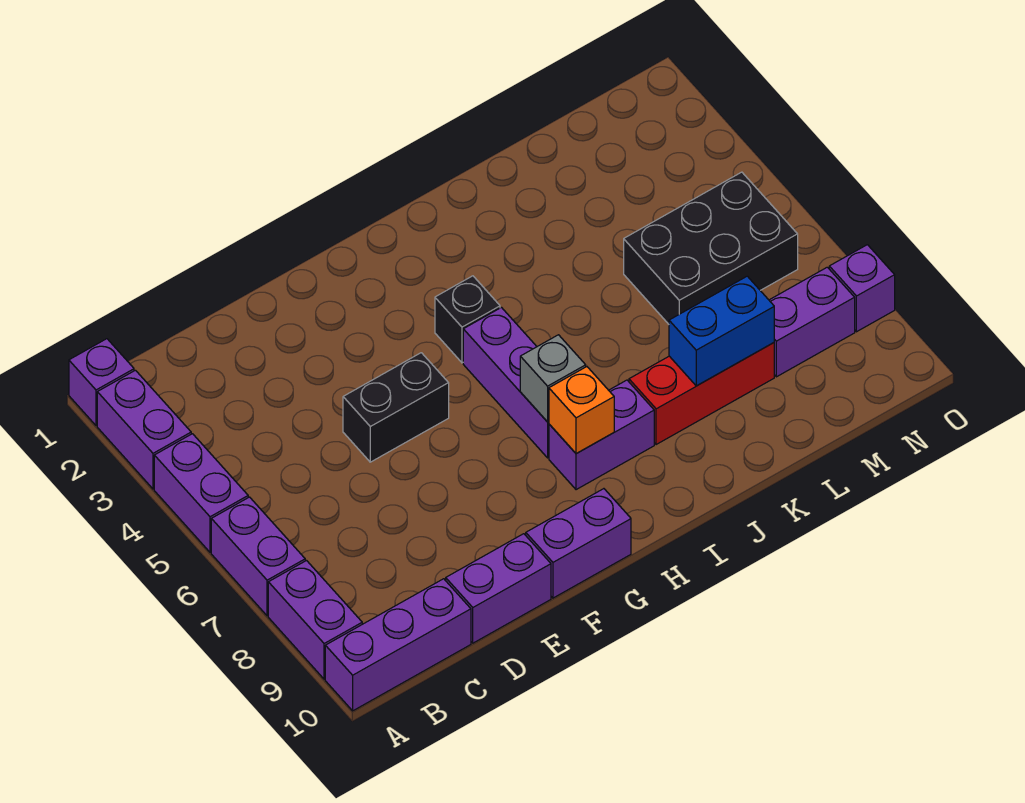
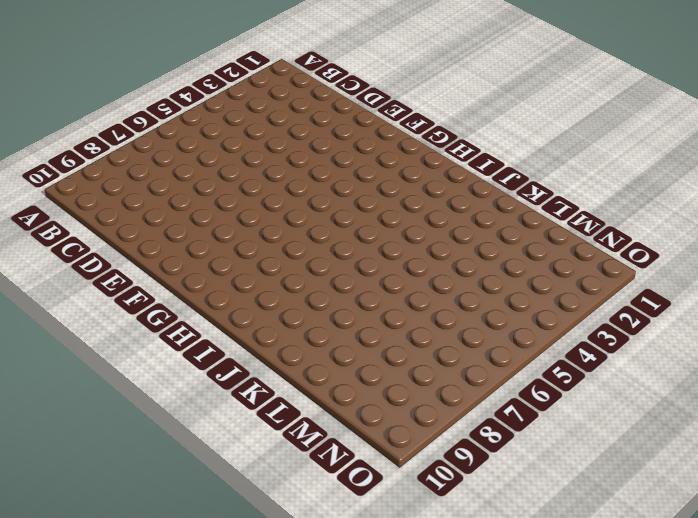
none -> purple brick A1 level 1
none -> purple brick A2:A3 level 1
none -> purple brick A4:A5 level 1

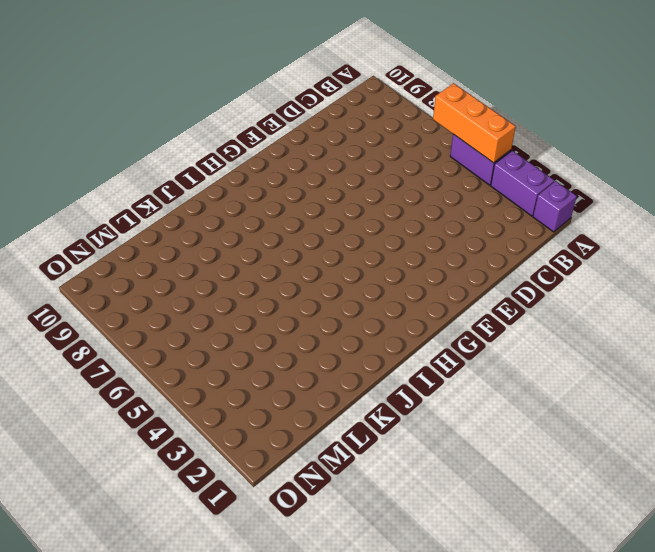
orange brick A4:A6 level 2 -> none
none -> purple brick A6:A7 level 1
none -> purple brick A8:A9 level 1
none -> purple brick A10:C10 level 1

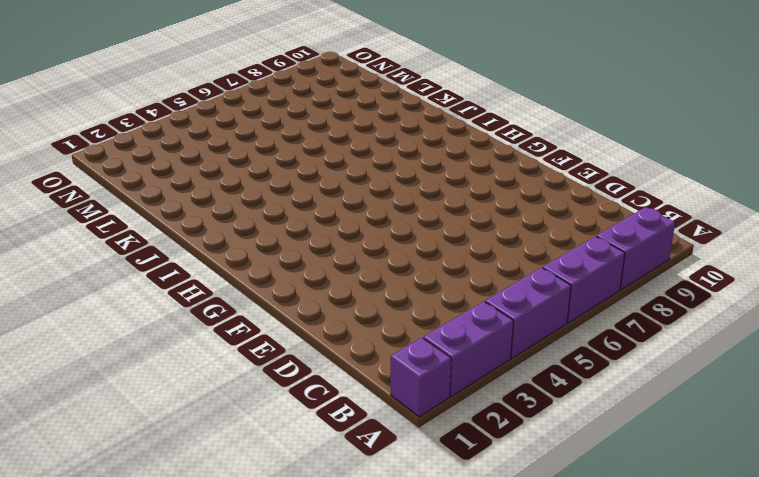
none -> purple brick A10:C10 level 1
none -> purple brick D10:E10 level 1
none -> black brick E5:F5 level 1

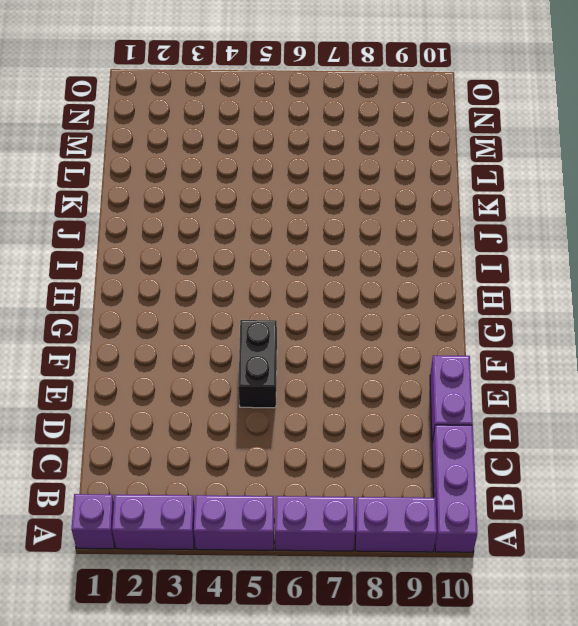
none -> purple brick F10:G10 level 1
none -> black brick H4 level 1
none -> purple brick H5:H7 level 1

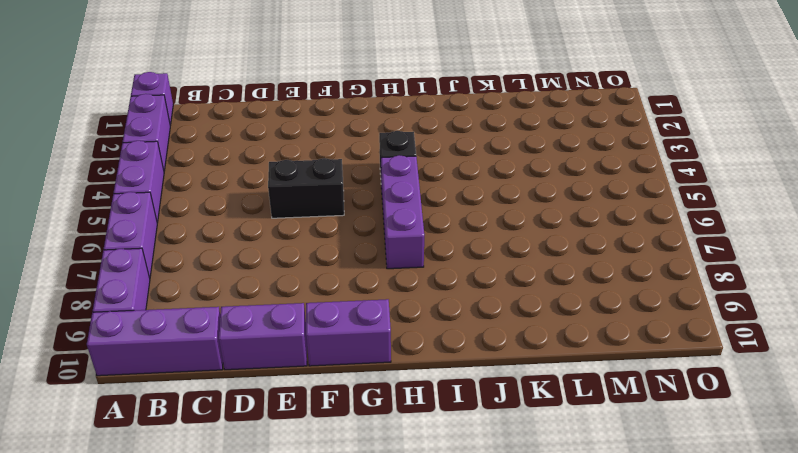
none -> purple brick H8:I8 level 1
none -> red brick J8:L8 level 1
none -> black brick L5:N6 level 1

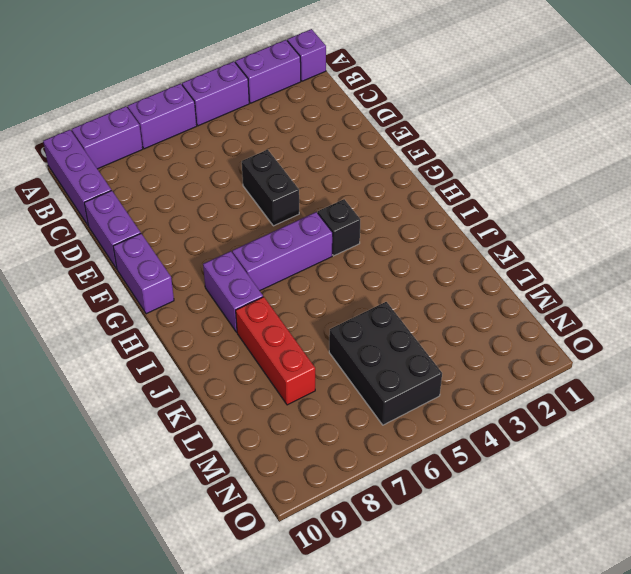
none -> purple brick M8:N8 level 1
none -> purple brick O8 level 1
none -> grey brick H7 level 2

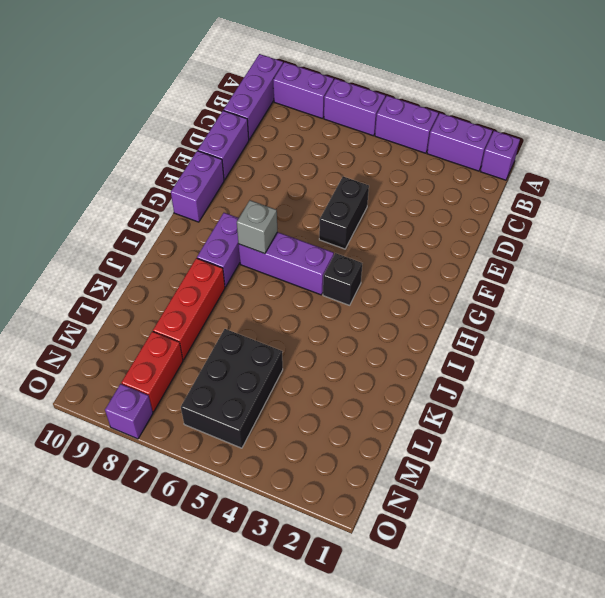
red brick M8:N8 level 1 -> purple brick M8:N8 level 1
none -> orange brick H8 level 2
none -> blue brick K8:L8 level 2

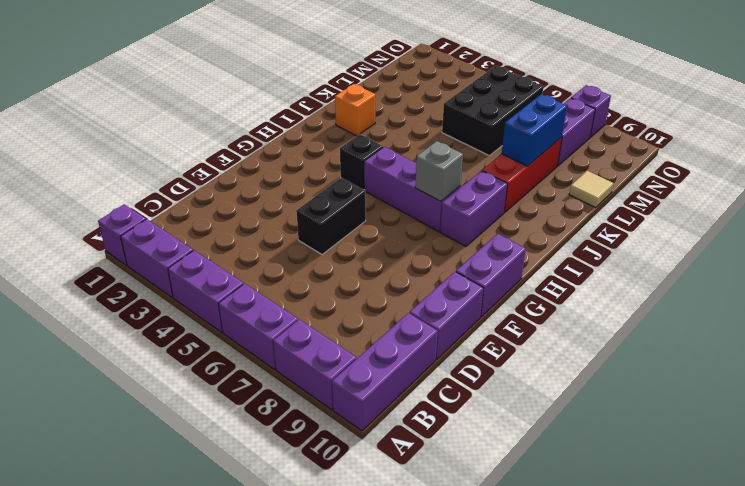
orange brick J2 level 1 -> orange brick H8 level 2
tan tile L10 level 1 -> none

